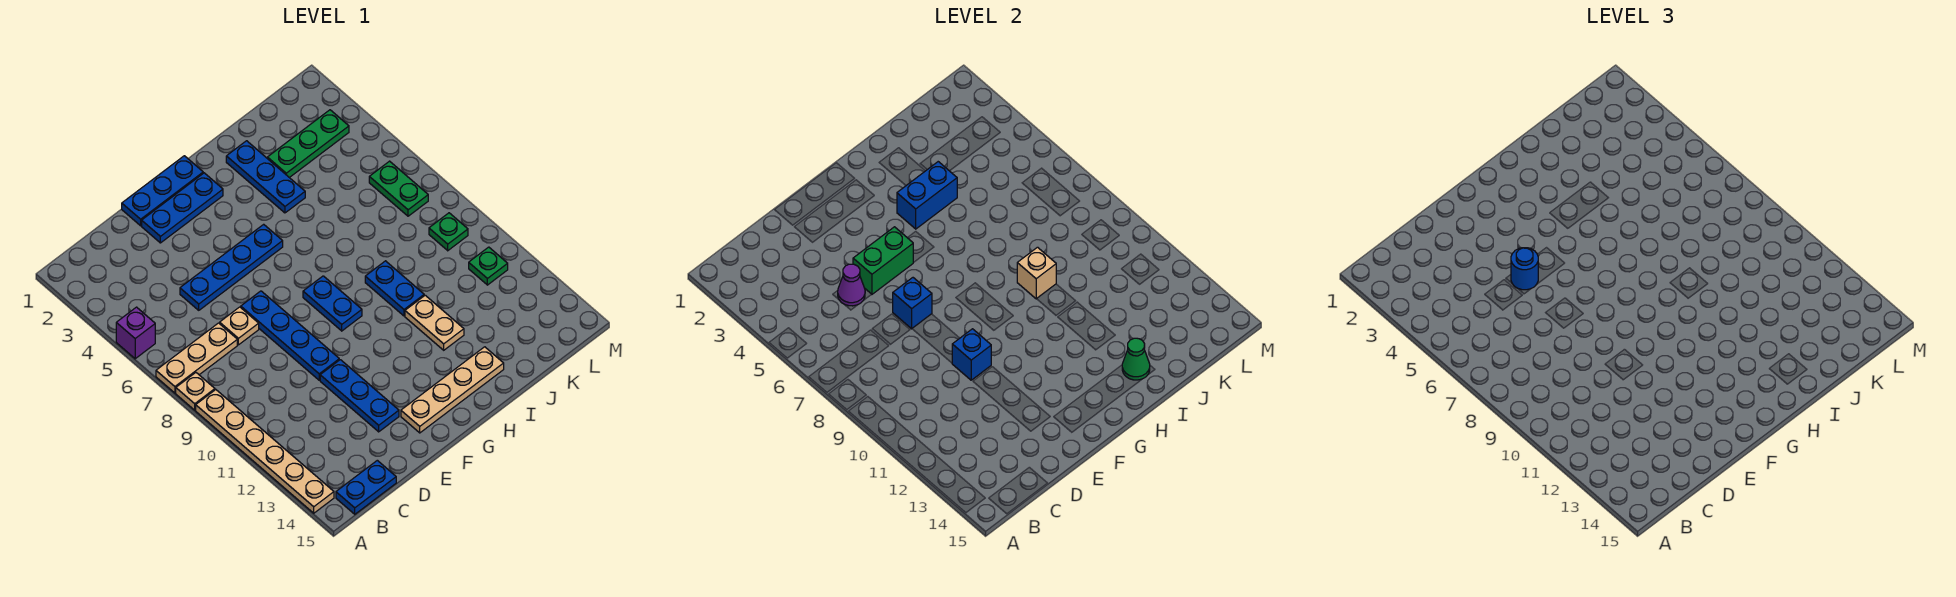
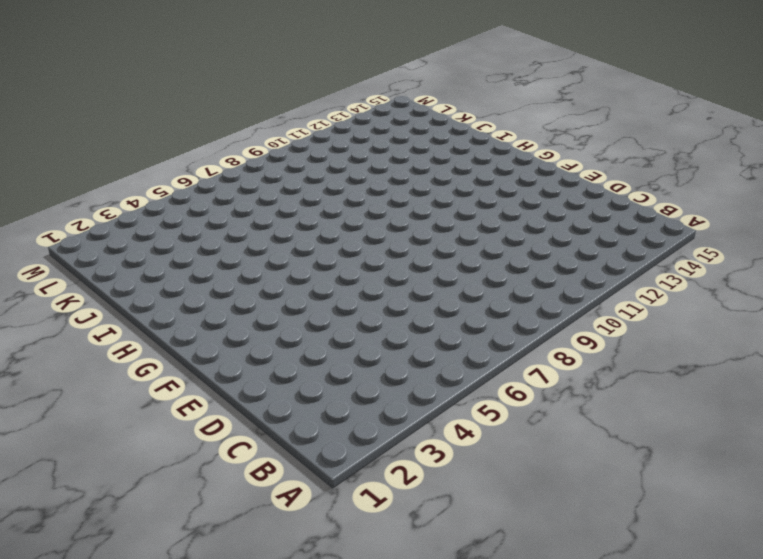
none -> purple brick A5 level 1
none -> tan plate A7:C7 level 1
none -> tan plate A8 level 1

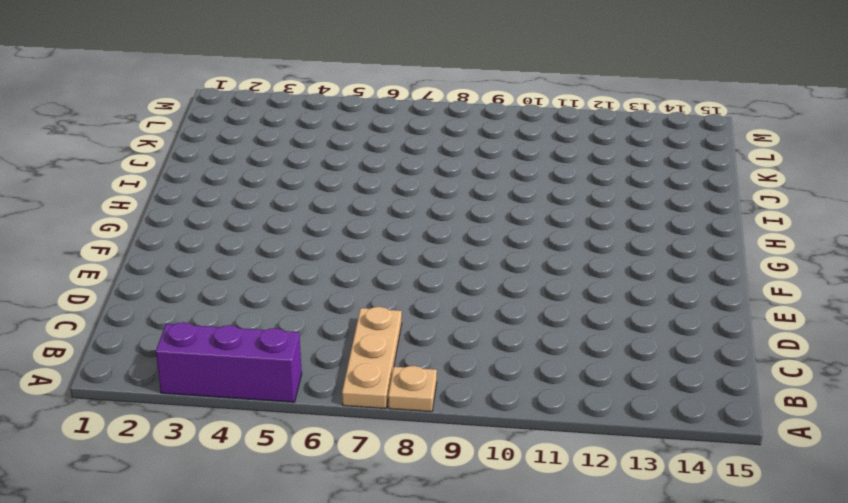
purple brick A3:A5 level 1 -> purple brick A5 level 1
none -> tan plate A9:A14 level 1
none -> blue plate B15:C15 level 1
none -> blue plate D5:G5 level 1

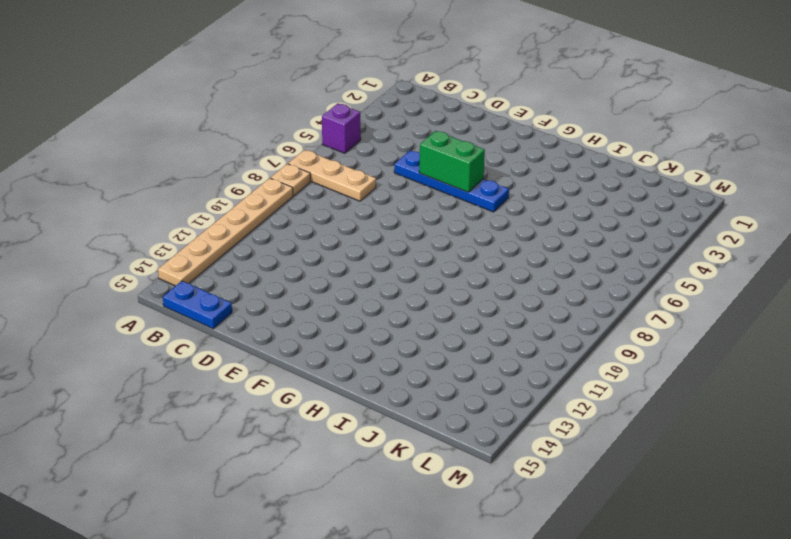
none -> tan plate D7 level 1
none -> blue plate E1:G1 level 1
none -> blue plate E2:G2 level 1

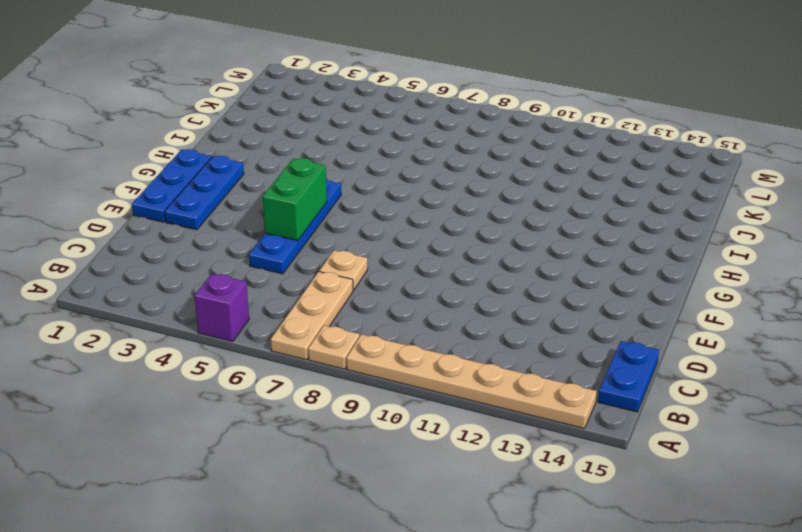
none -> blue plate E7:E10 level 1
none -> blue plate E11:E13 level 1
none -> tan plate F14:I14 level 1

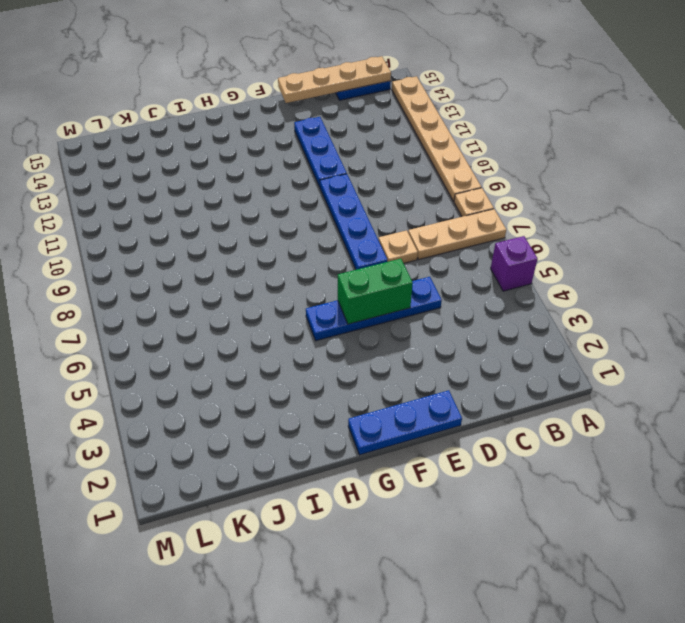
tan plate B15:E15 level 2 -> tan plate F14:I14 level 1
none -> blue plate E2:G2 level 1
none -> blue plate G8:G9 level 1
none -> blue plate I2:I4 level 1

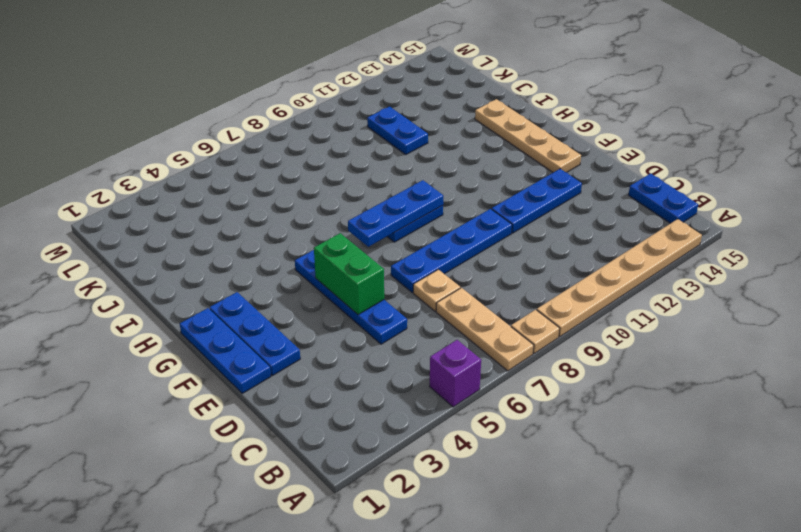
blue plate G7:G9 level 2 -> blue plate I2:I4 level 1
blue plate J11:K11 level 1 -> blue plate I9:I10 level 1
none -> tan plate I11:I12 level 1
none -> green plate J3:L3 level 1
none -> green plate L6:L7 level 1

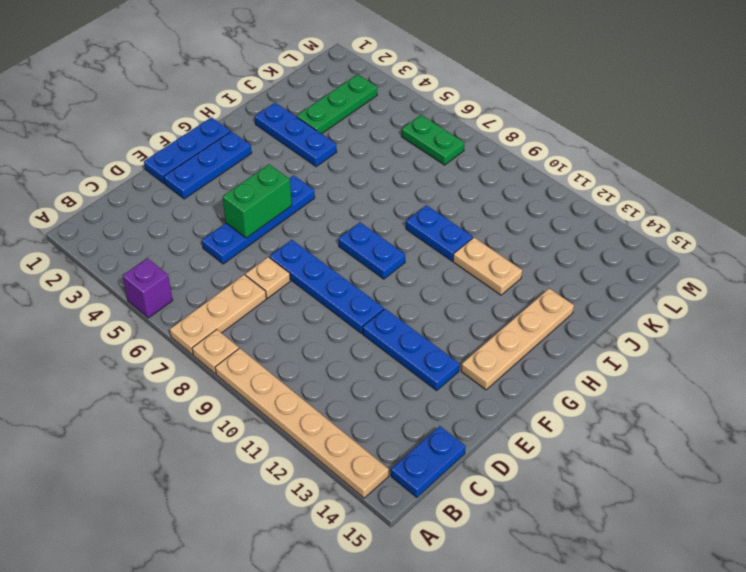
none -> green plate L9 level 1
none -> green plate L11 level 1
none -> purple cone D5 level 2

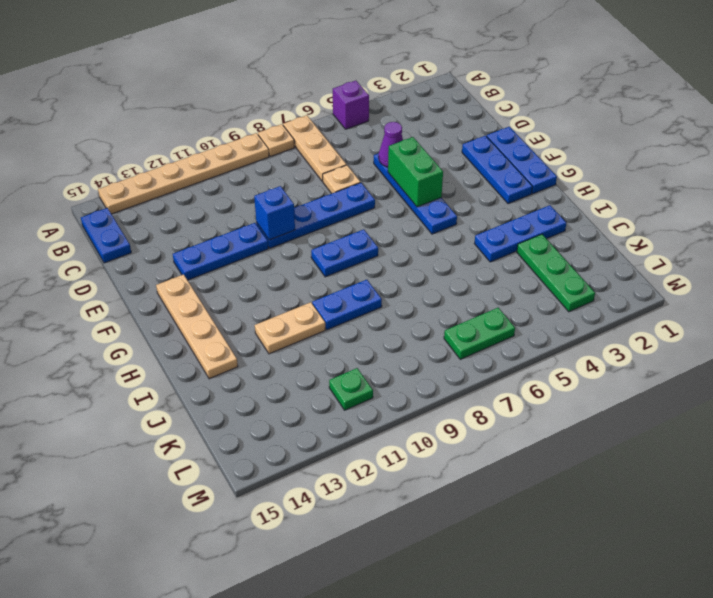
none -> green plate L9 level 1
none -> blue brick E7 level 2
none -> blue brick H4:I4 level 2

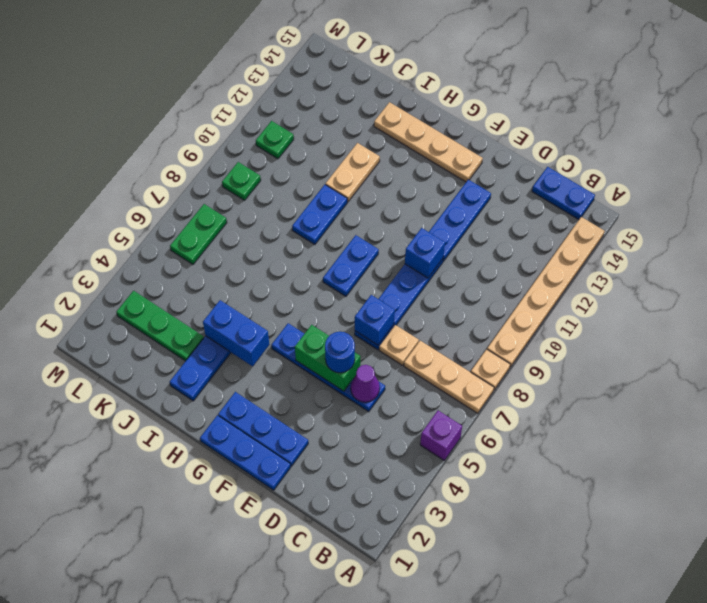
none -> tan brick I9 level 2
none -> green cone I14 level 2

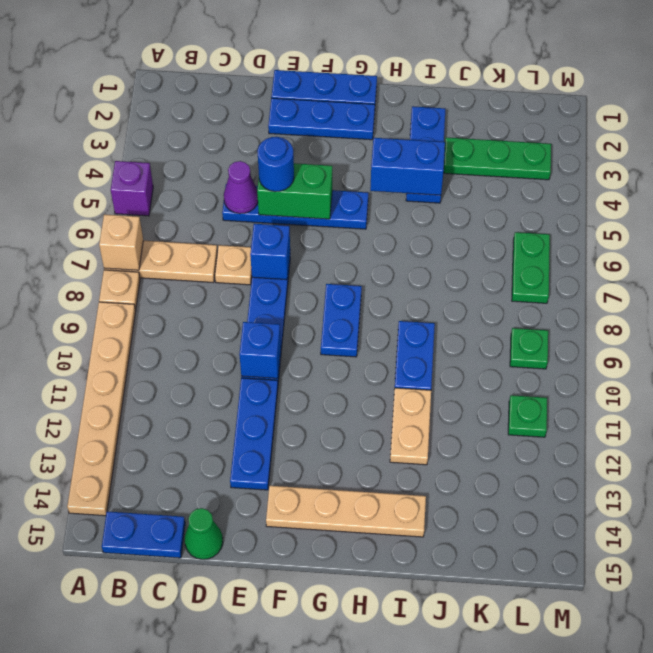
tan brick A7 level 2 -> tan brick I9 level 2
green cone D15 level 1 -> green cone I14 level 2

